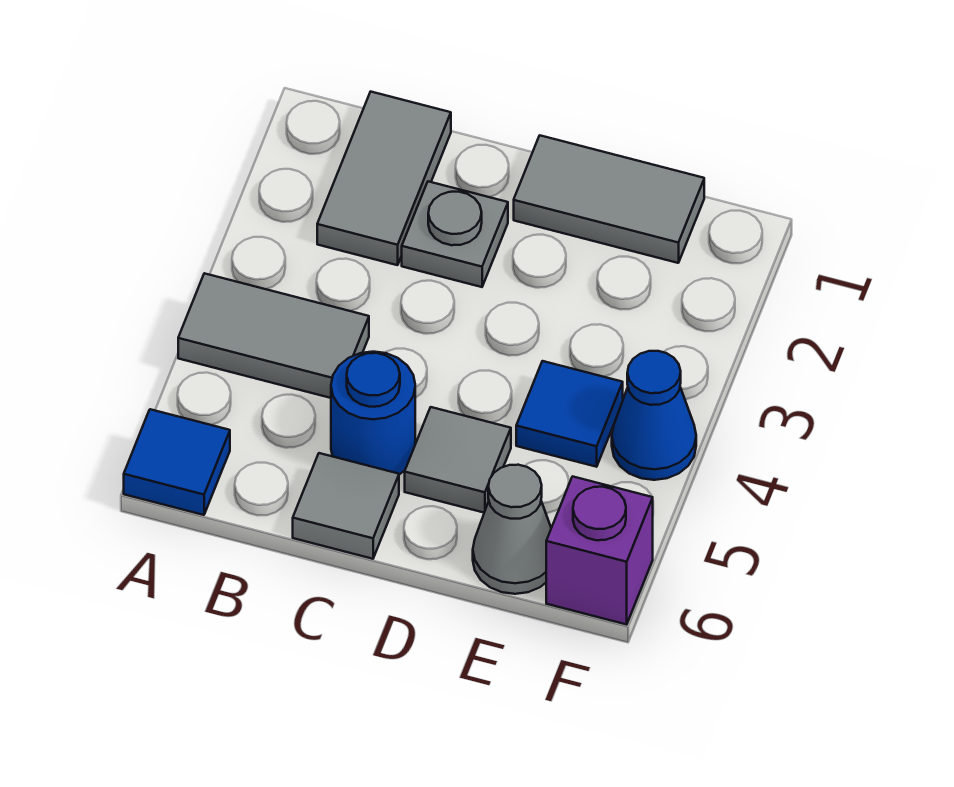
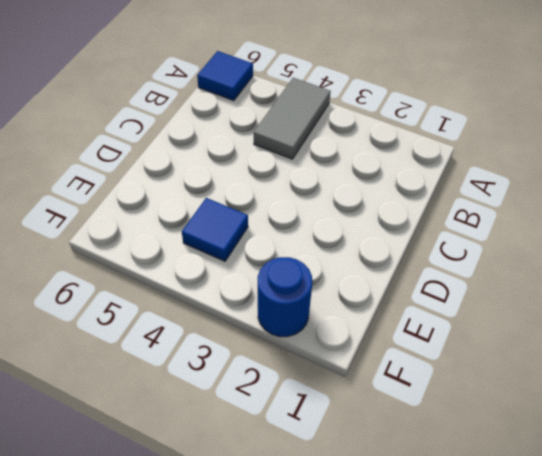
blue round brick F2 level 1 -> blue round brick C5 level 1
none -> grey tile B1:B2 level 1
none -> grey plate C2 level 1
none -> grey tile C6 level 1

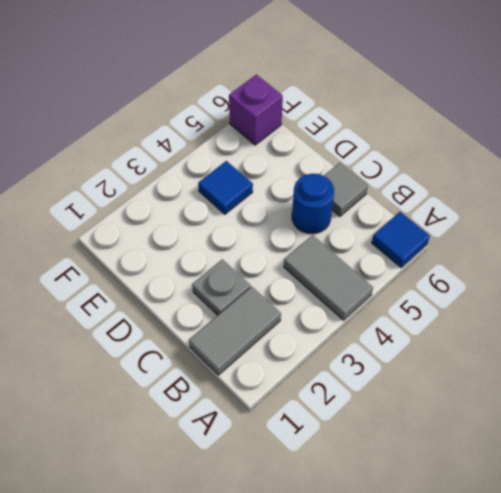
none -> grey tile D1:E1 level 1
none -> grey tile D5 level 1
none -> grey cone E6 level 1

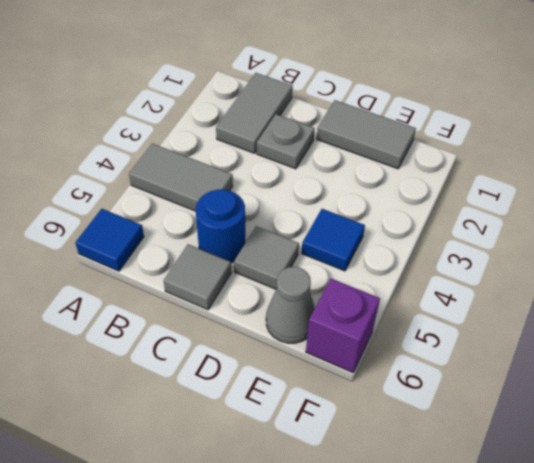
none -> blue cone F4 level 1

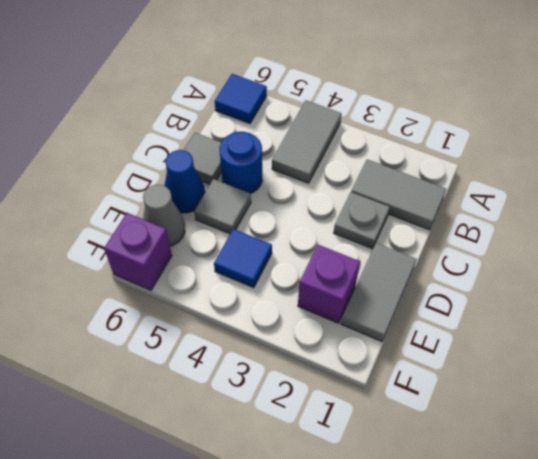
blue cone D6 level 1 -> blue cone F4 level 1
purple brick E2 level 1 -> none

